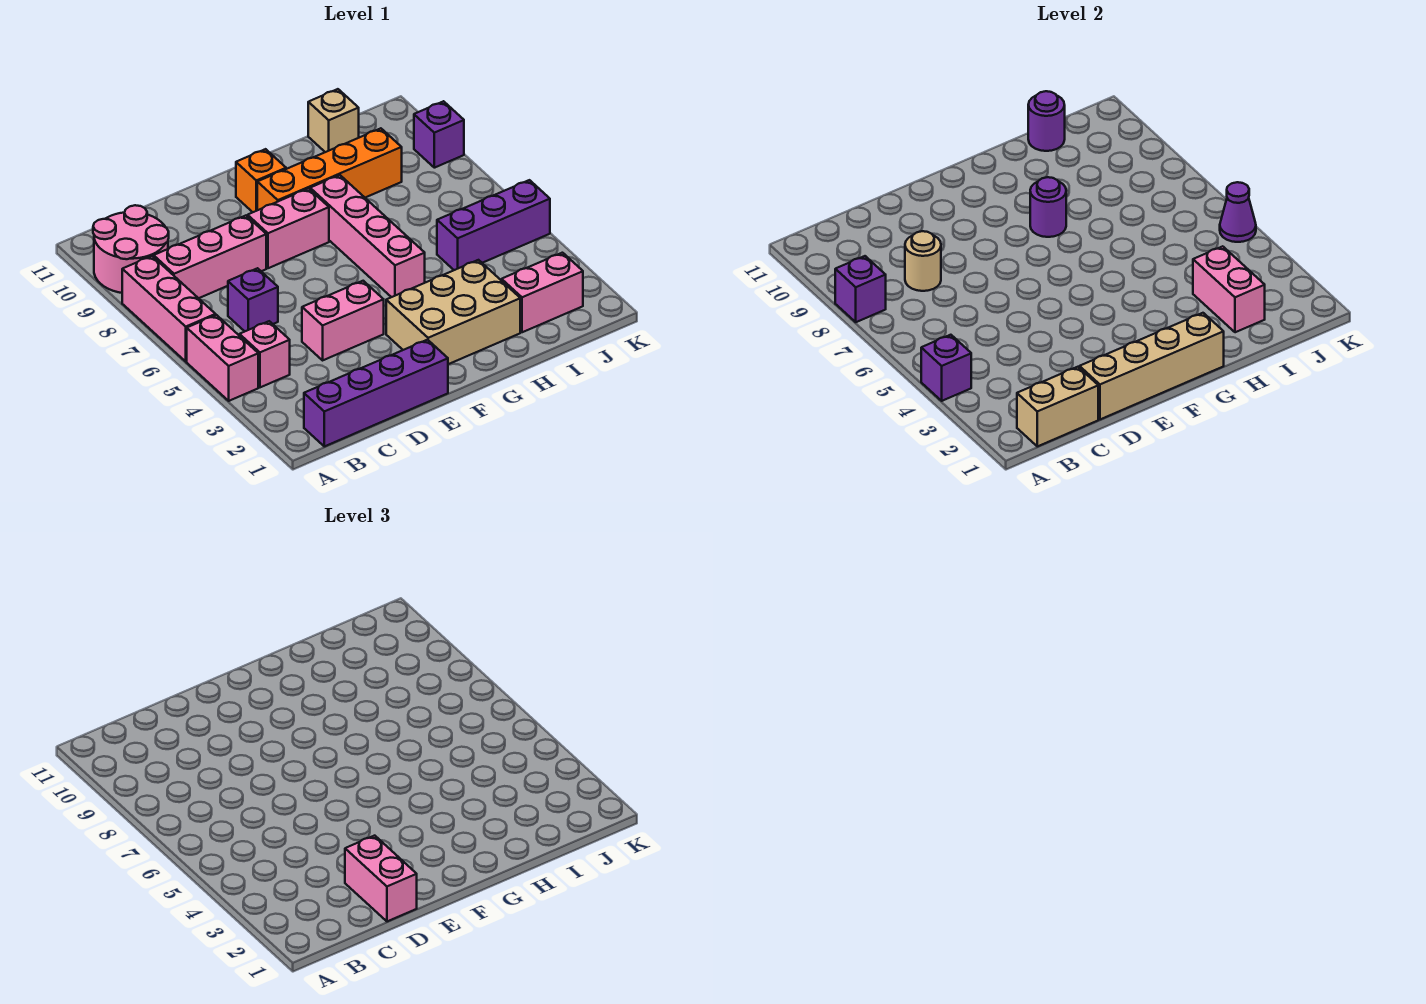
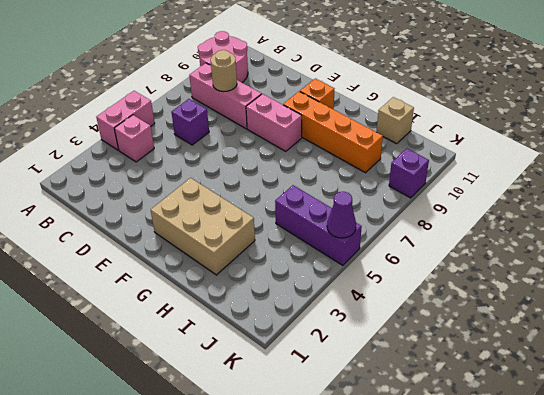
none -> pink brick A6:A8 level 1
none -> purple brick B1:E1 level 1
none -> pink brick D4:E4 level 1

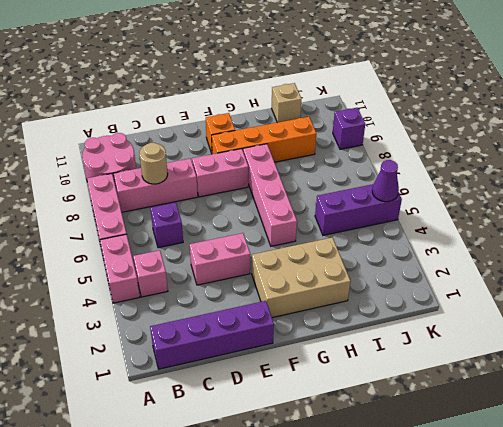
none -> pink brick I2:J2 level 1
none -> purple brick A4 level 2
none -> purple brick A8 level 2

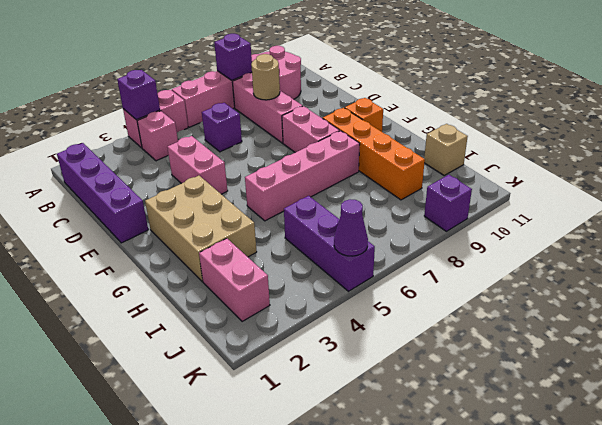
none -> tan brick B1:C1 level 2
none -> tan brick D1:G1 level 2
none -> purple round brick G8 level 2

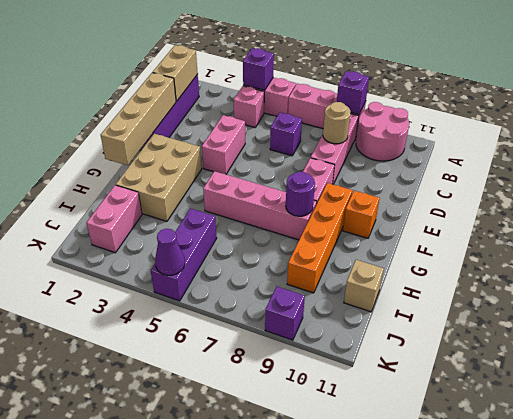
none -> pink brick I2:I3 level 2
none -> purple round brick I11 level 2
none -> pink brick D1:D2 level 3

